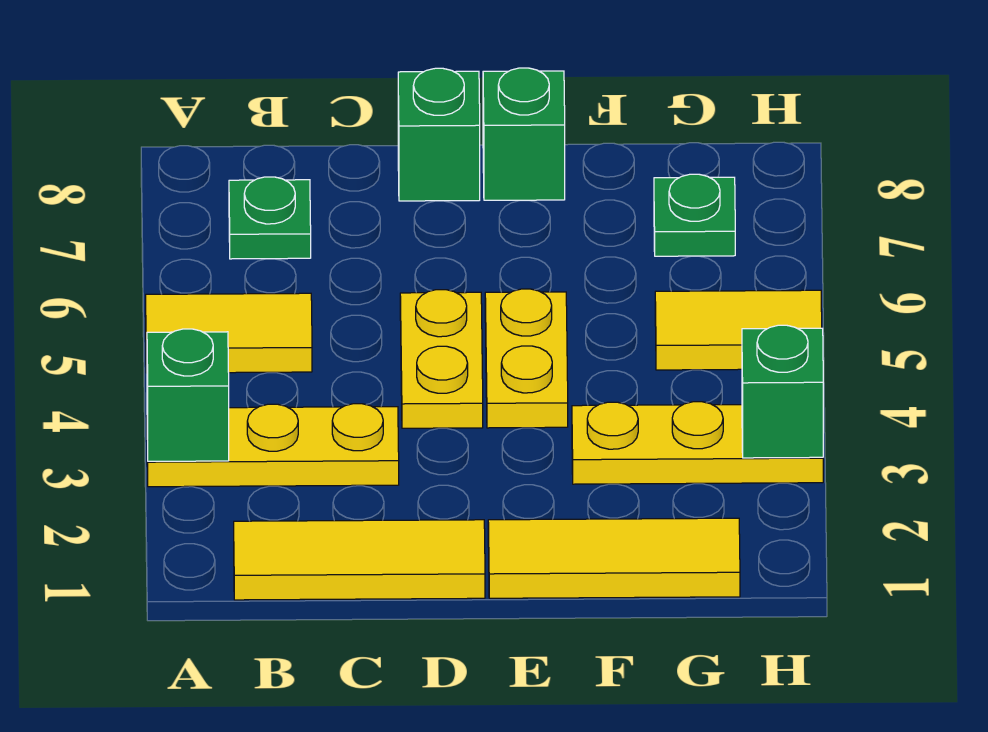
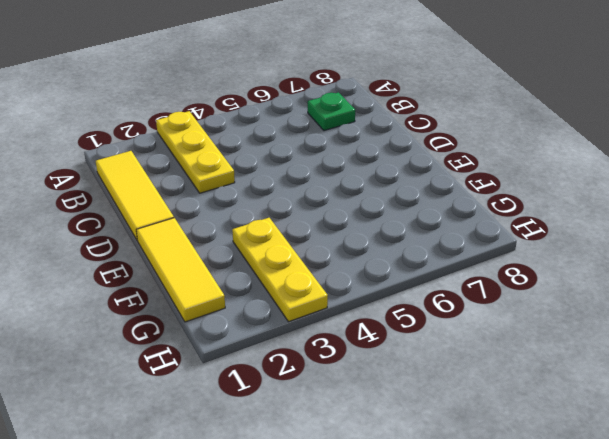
none -> yellow tile A5:B5 level 1
none -> yellow plate D4:D5 level 1
none -> green brick D8 level 1

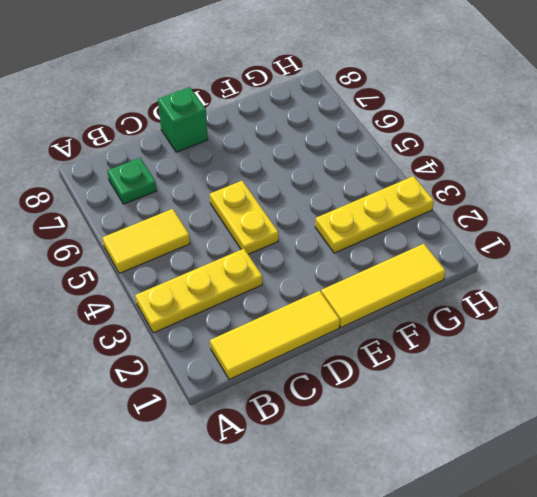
none -> yellow plate E4:E5 level 1
none -> green brick E8 level 1
none -> yellow tile G5:H5 level 1

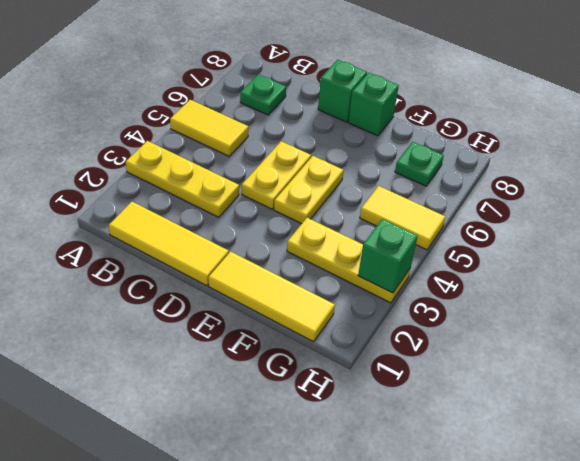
none -> green brick A3 level 2

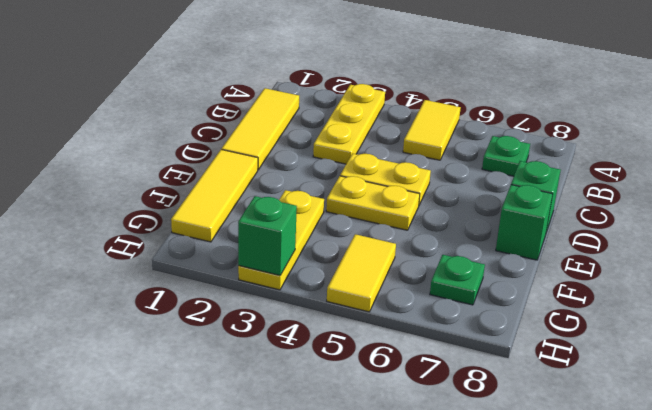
none -> green brick A3 level 2

